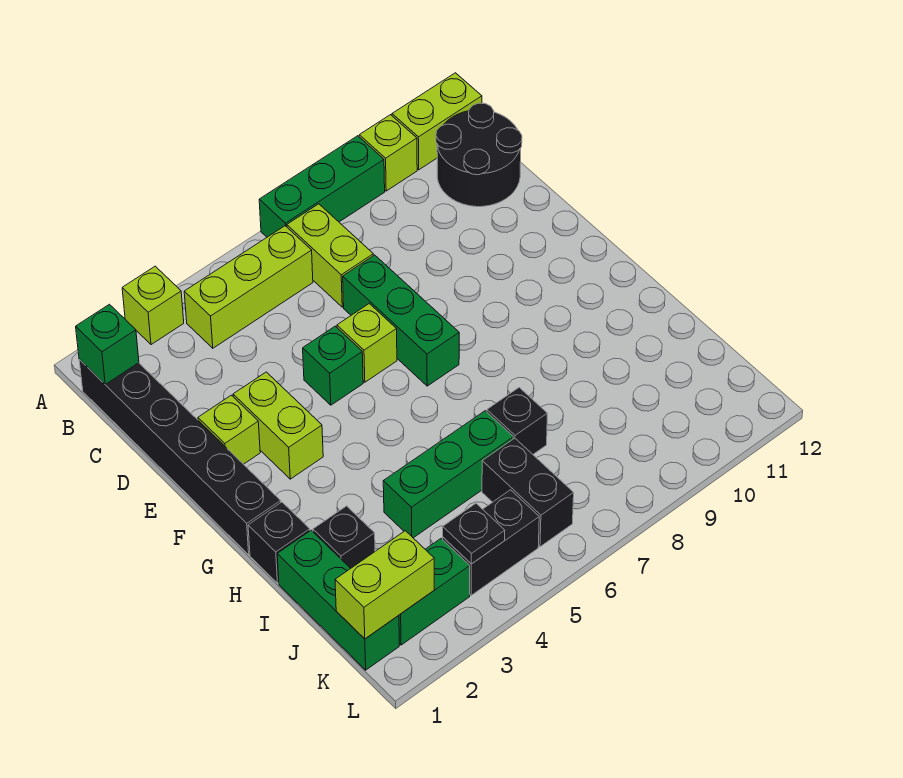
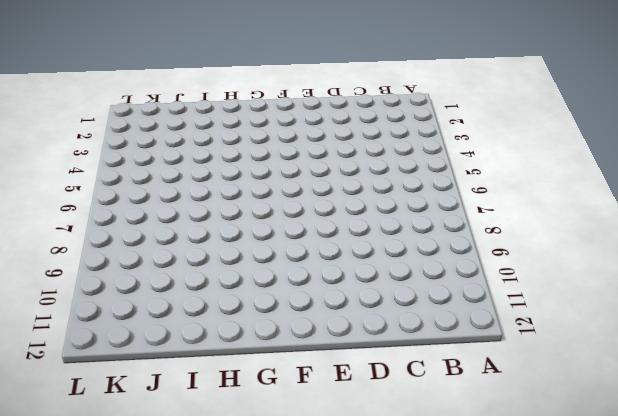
none -> lime brick A3 level 1
none -> green brick A7:A9 level 1
none -> lime brick A10 level 1

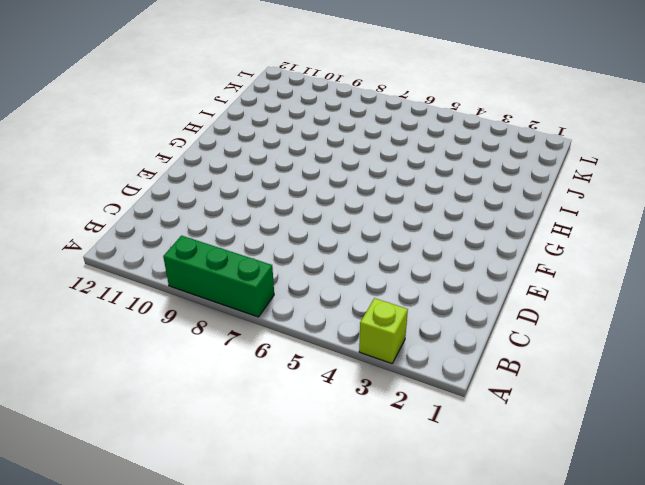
none -> lime brick A10 level 1
none -> lime brick A11:A12 level 1
none -> black brick B1:G1 level 1

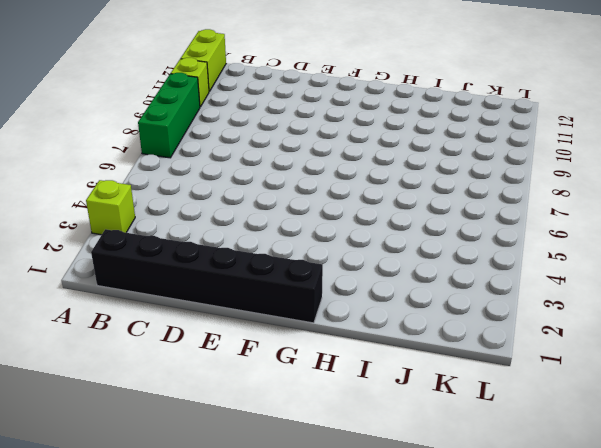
none -> lime brick B4:B6 level 1
none -> lime brick B7:C7 level 1
none -> black round brick B11:C12 level 1

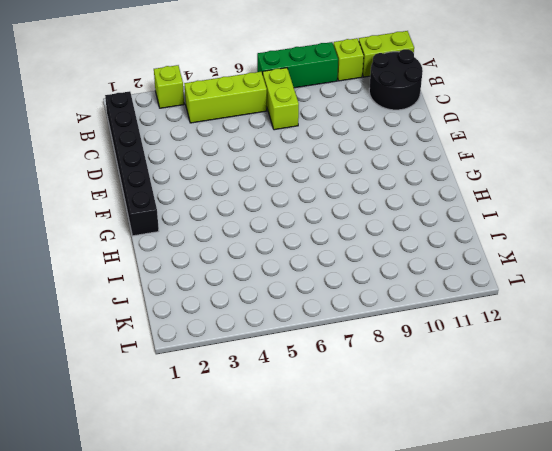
none -> green brick D7:F7 level 1
none -> lime brick E2 level 1
none -> lime brick E3:F3 level 1

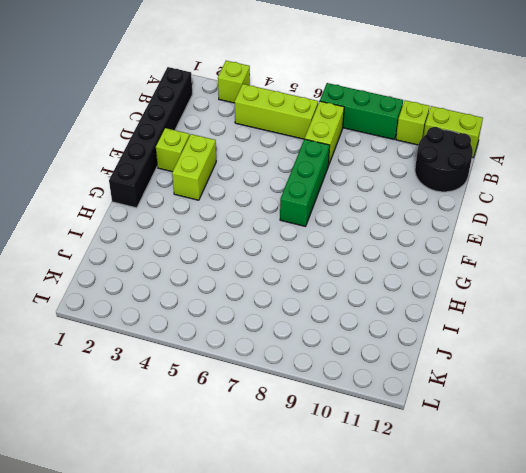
none -> green brick E5 level 1
none -> lime brick E6 level 1
none -> black brick H1 level 1

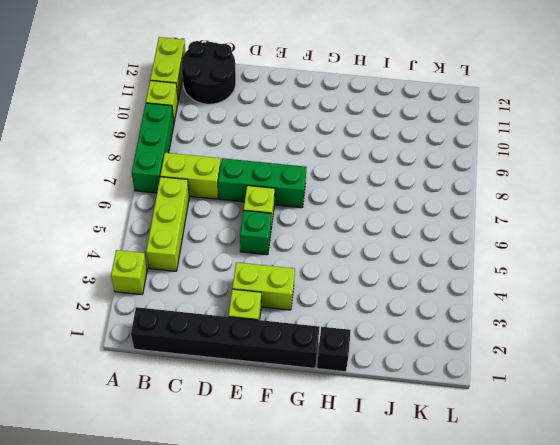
none -> green brick I1:K1 level 1
none -> black brick I2 level 1
none -> green brick I4:I6 level 1

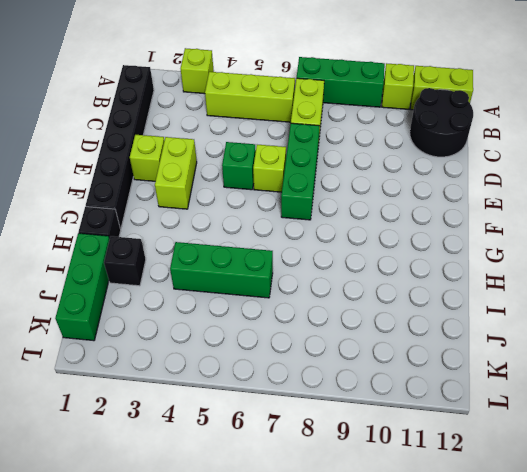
none -> black brick I7 level 1
none -> black brick J6:K6 level 1
none -> green brick K2:K3 level 1

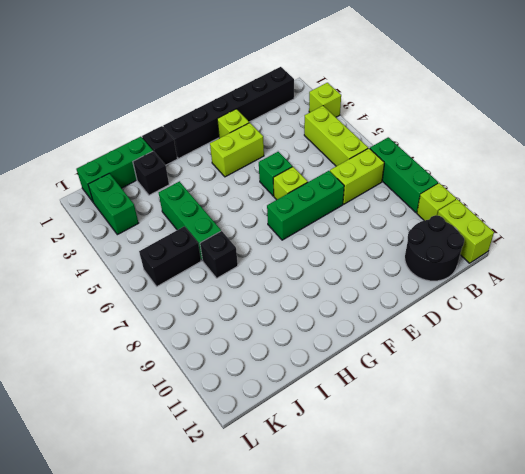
none -> black brick K4:K5 level 1
none -> green brick B1 level 2
none -> lime brick K1:K2 level 2

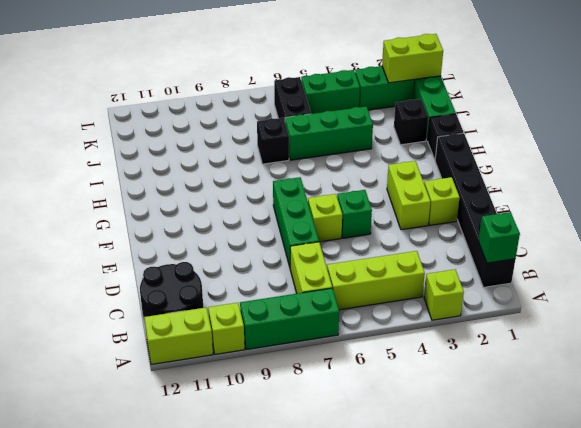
green brick K4:K5 level 1 -> black brick K4:K5 level 1
none -> black plate K4 level 2

